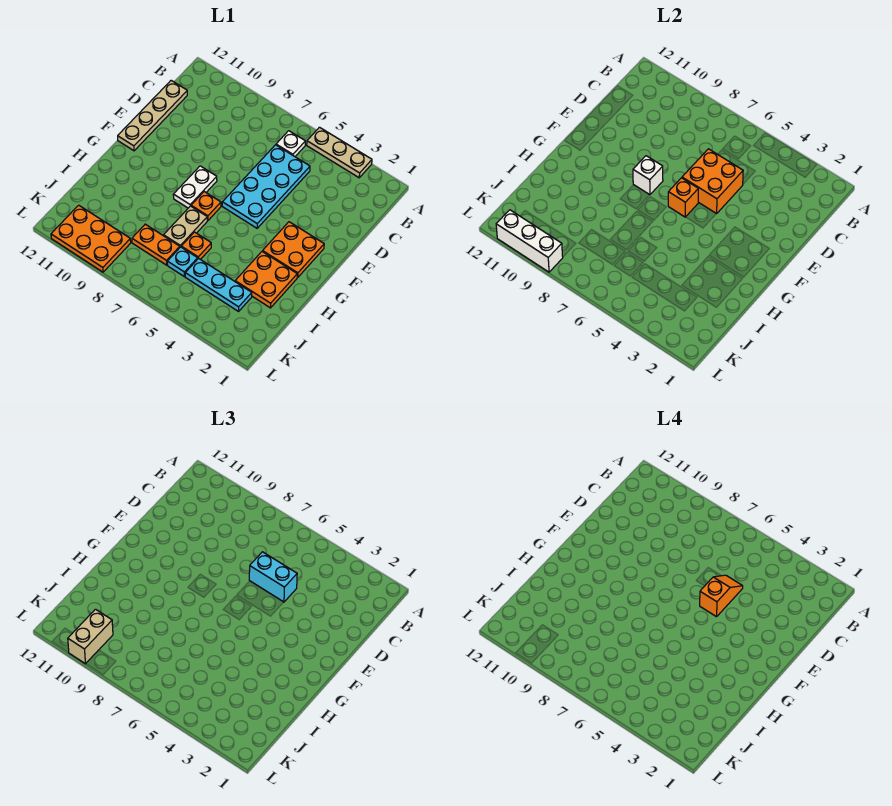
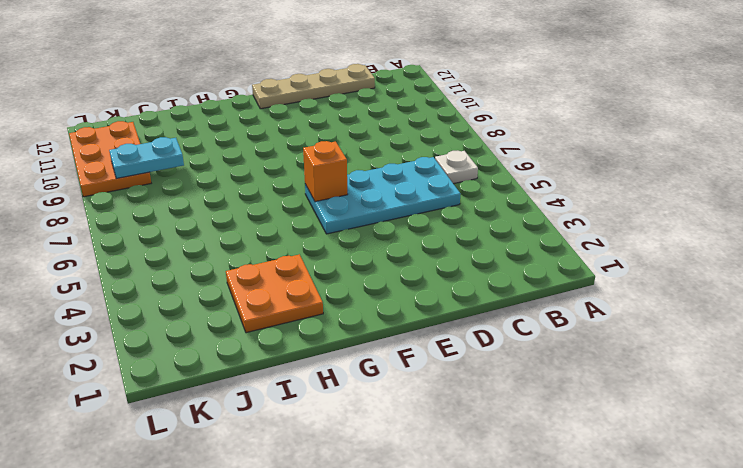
cyan plate J9:K9 level 2 -> none
none -> tan plate A3:A5 level 1
none -> orange plate F2:G3 level 1
none -> white plate F8:G8 level 1

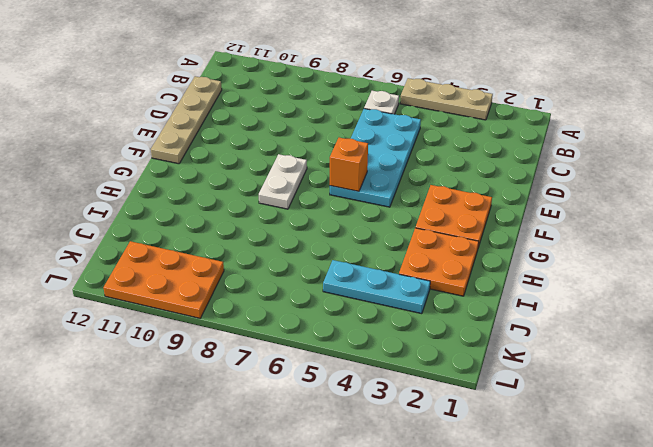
none -> orange plate G7 level 1
none -> tan plate H7:I7 level 1
none -> orange plate I6 level 1

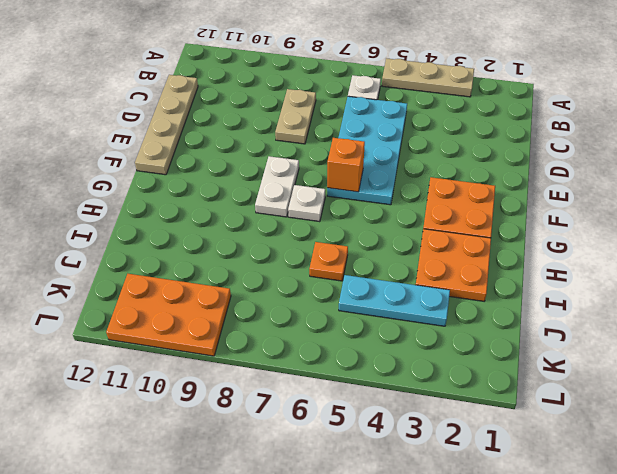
tan plate C8:D8 level 1 -> tan plate H7:I7 level 1
white plate G7 level 1 -> orange plate G7 level 1
none -> cyan plate J6 level 1
none -> orange plate J7:J8 level 1
none -> orange brick D5:E6 level 2

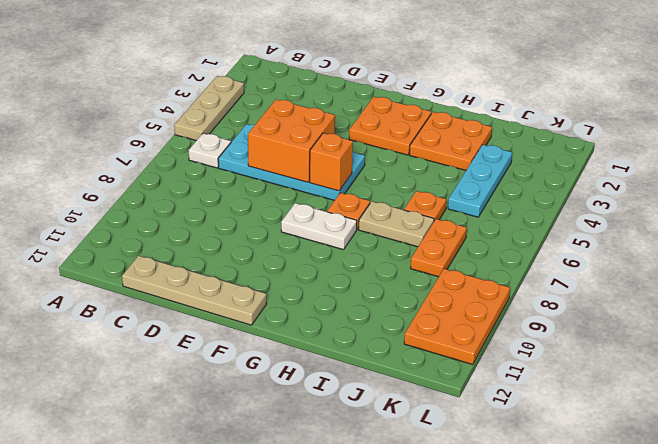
none -> cyan plate J6 level 1
none -> white brick F8 level 2
none -> white brick L9:L11 level 2

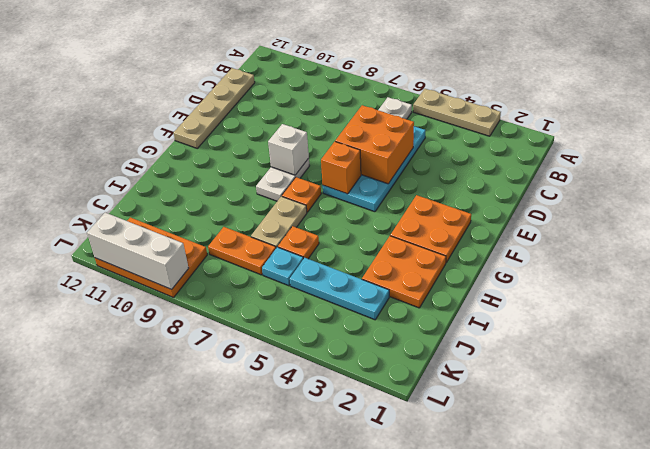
none -> cyan brick D5:D6 level 3
none -> tan brick K10:L10 level 3
none -> orange slope D5:E5 level 4 top E

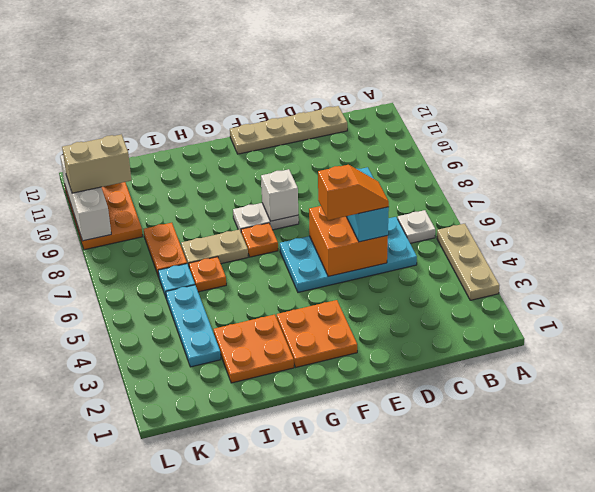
none -> orange brick F6 level 2

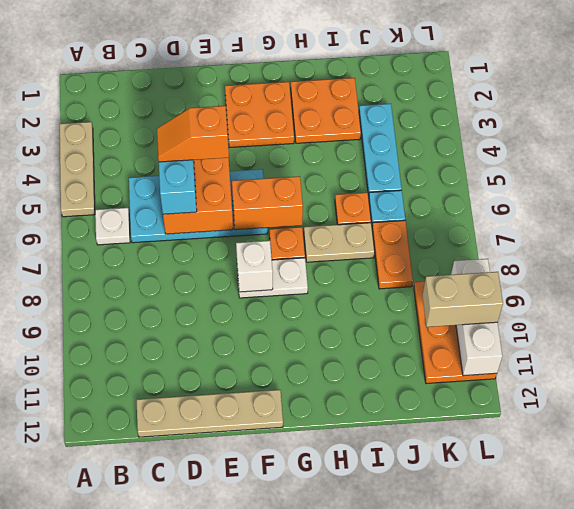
orange brick F6:G6 level 2 -> orange brick F6 level 2

